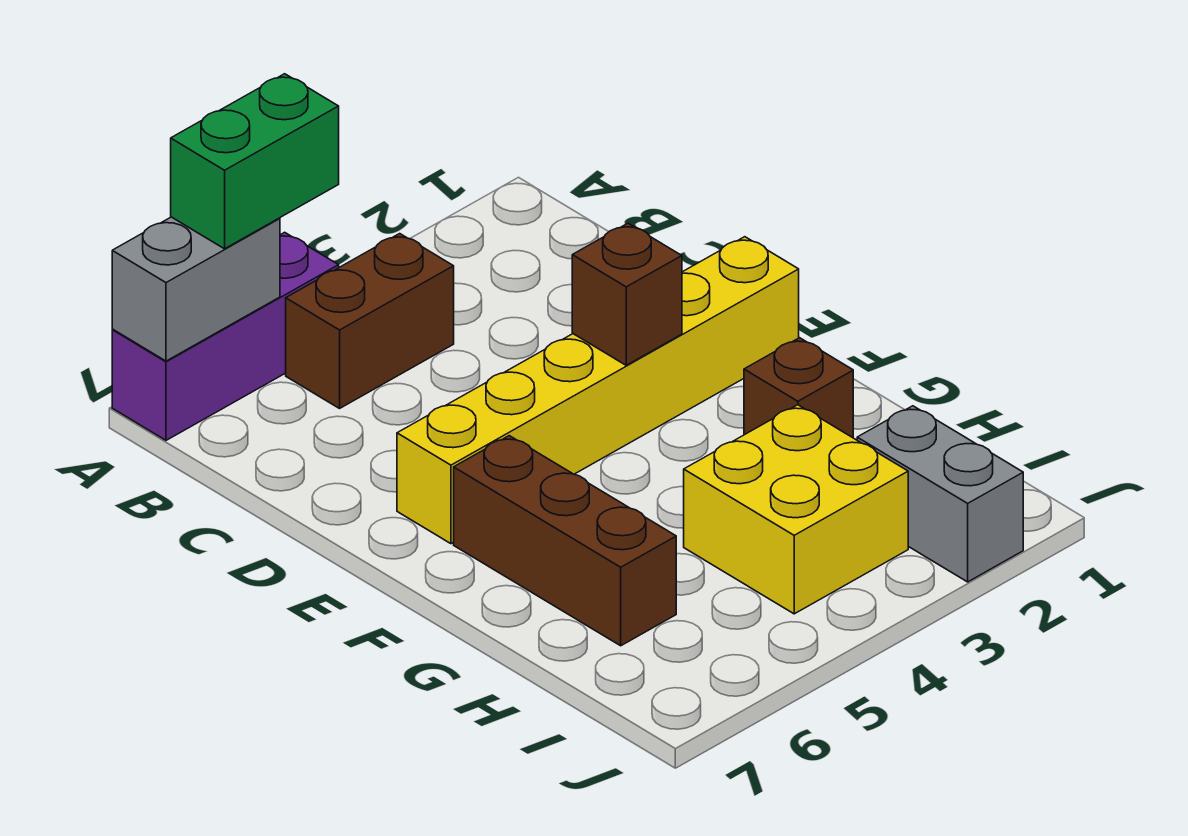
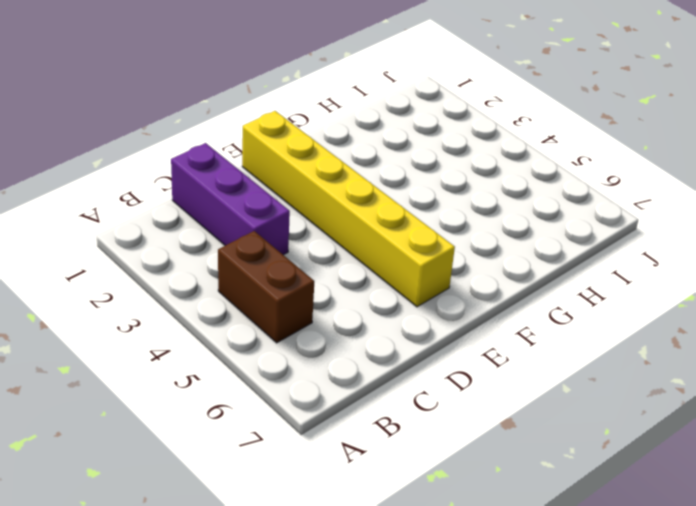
purple brick C1:C3 level 1 -> purple brick A5:A7 level 1
none -> brown brick F6:H6 level 1
none -> brown brick G2 level 1

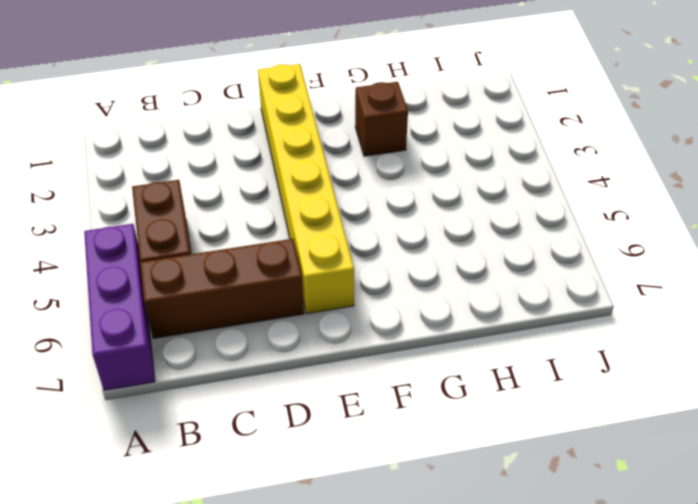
brown brick B6:D6 level 1 -> brown brick F6:H6 level 1
none -> yellow brick H3:I4 level 1
none -> grey brick I2:J2 level 1

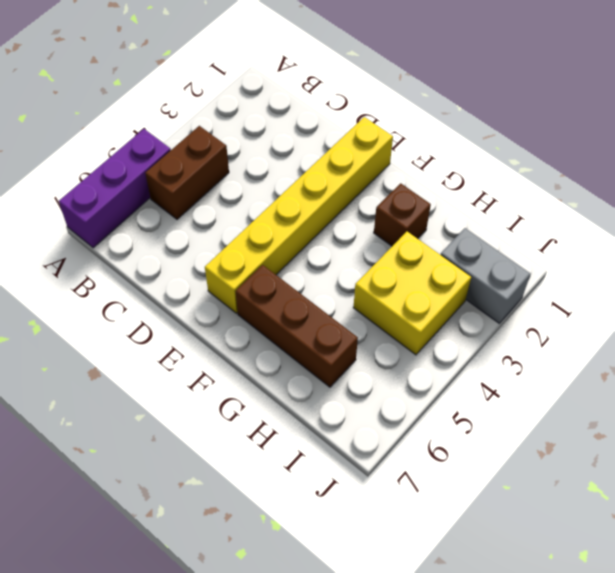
none -> grey brick A6:A7 level 2
none -> brown brick E3 level 2

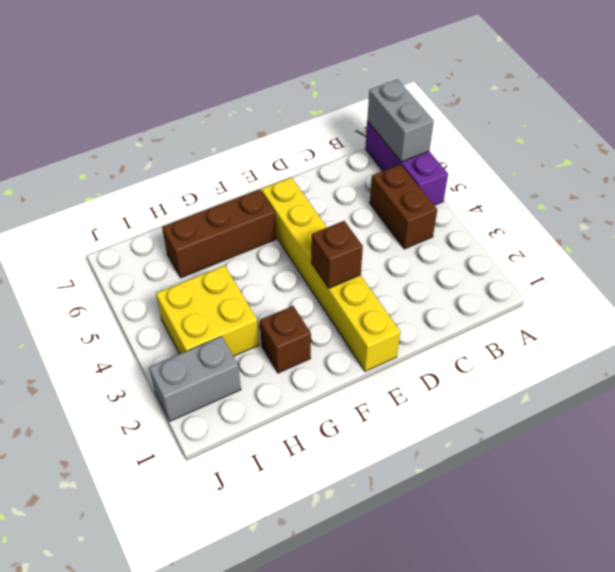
none -> green brick A5:A6 level 3

